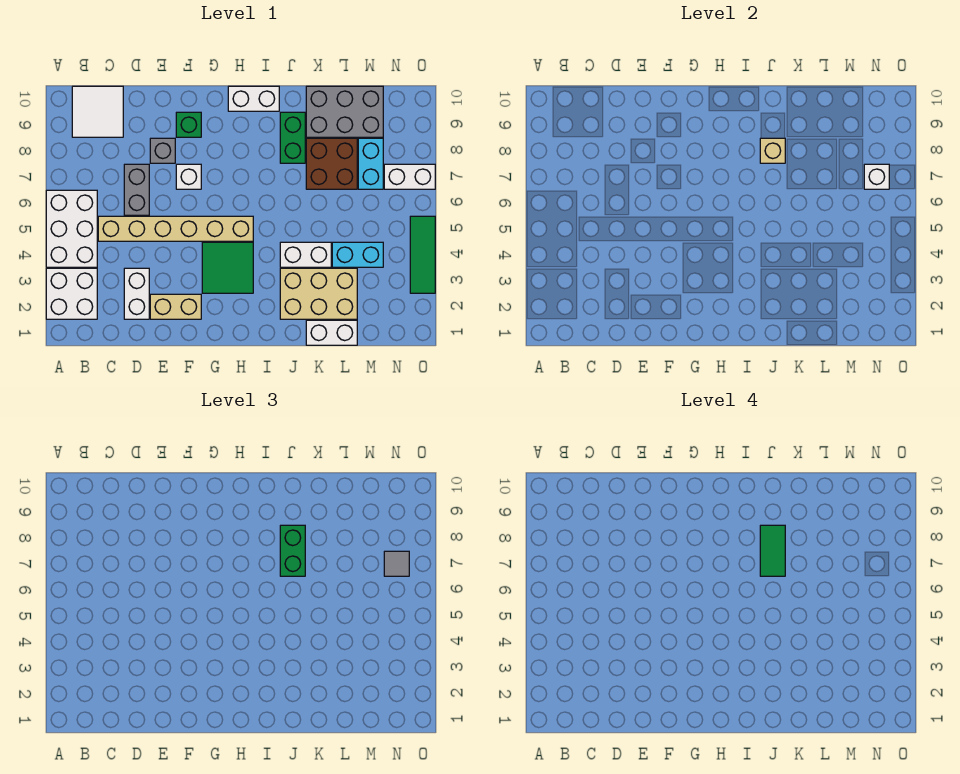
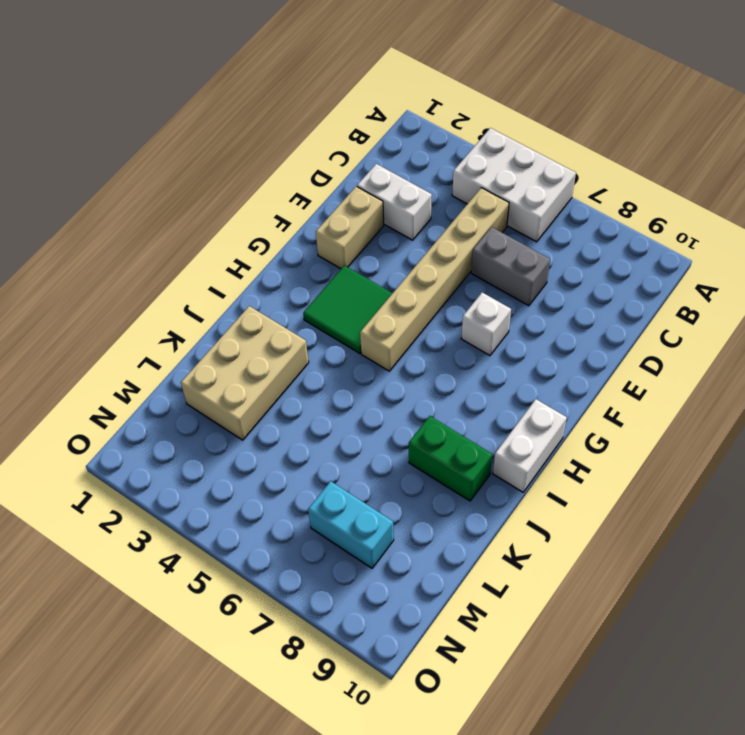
none -> white brick A2:B3 level 1
none -> white tile B9:C10 level 1
none -> grey brick E8 level 1

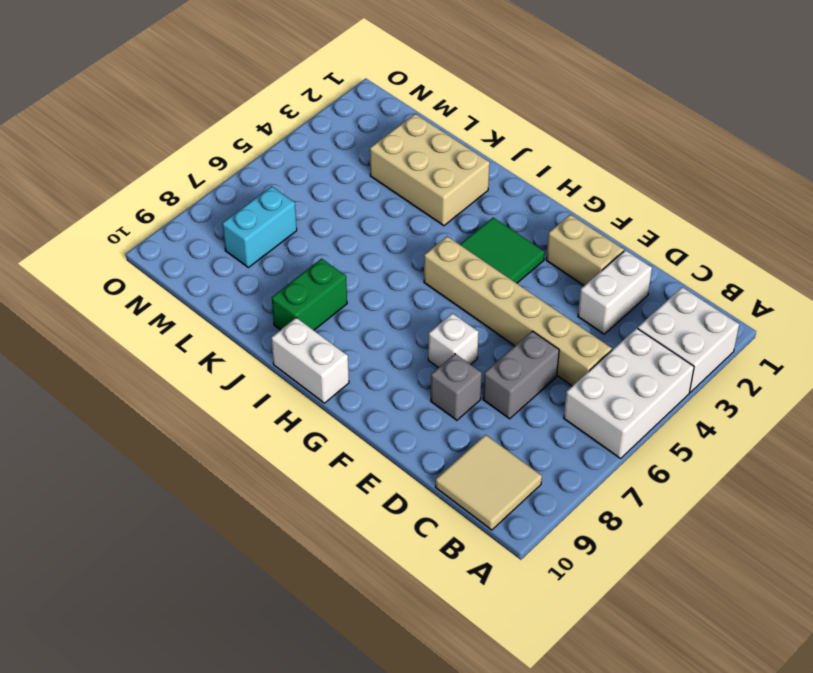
tan tile B9:C10 level 1 -> white tile B9:C10 level 1
none -> green brick F9 level 1
none -> white brick J4:K4 level 1
none -> white brick K1:L1 level 1

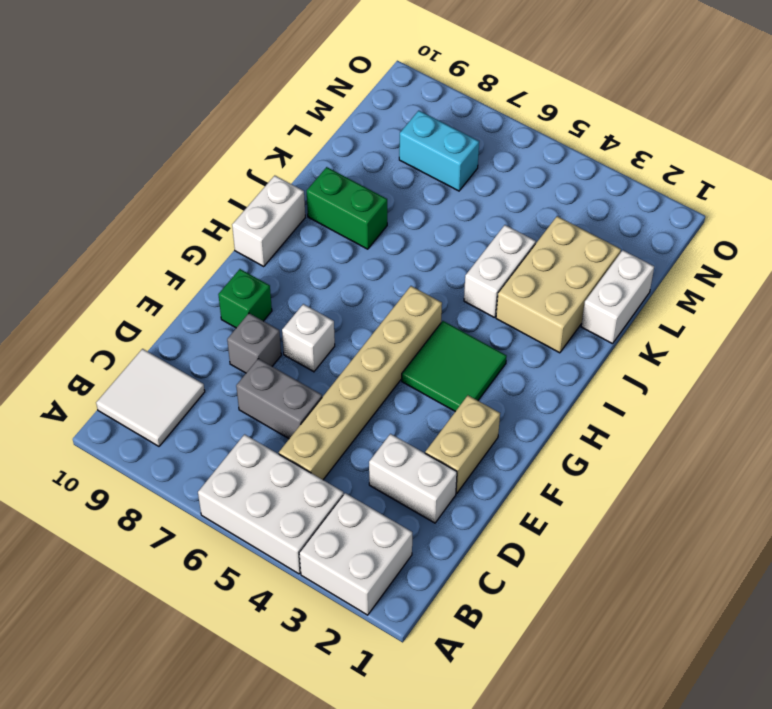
none -> brown brick K7:L8 level 1
none -> grey brick K9:M10 level 1
none -> cyan brick L4:M4 level 1

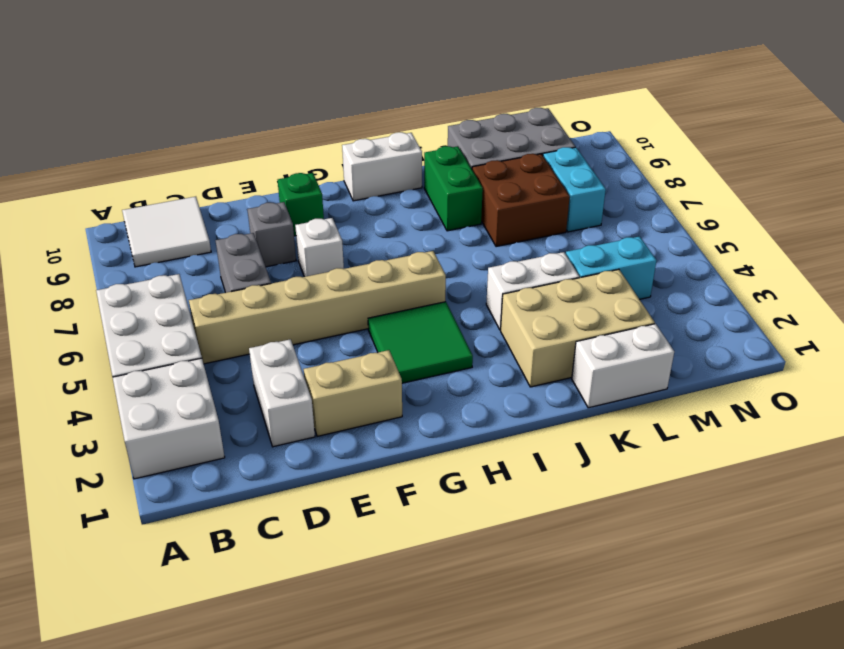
none -> white brick N7:O7 level 1
none -> green tile O3:O5 level 1
none -> tan brick J8 level 2

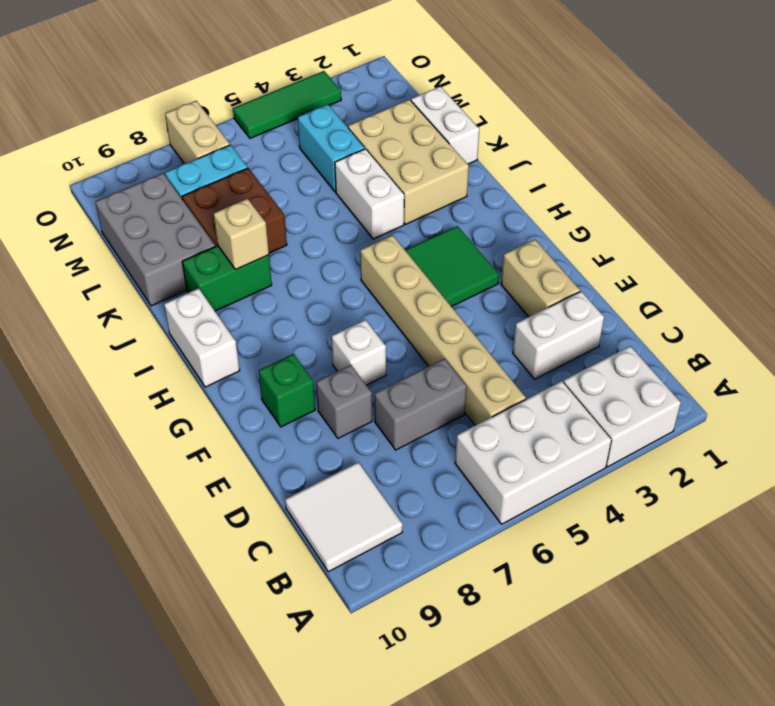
tan brick N7:O7 level 1 -> white brick N7:O7 level 1
none -> white brick N7 level 2
none -> green brick J7:J8 level 3
none -> grey tile N7 level 3

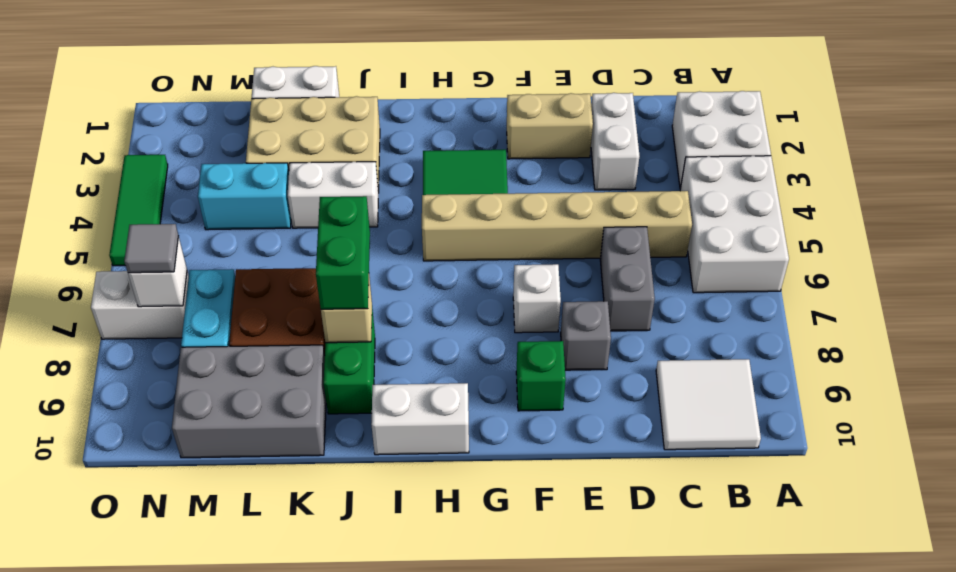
none -> green tile J7:J8 level 4

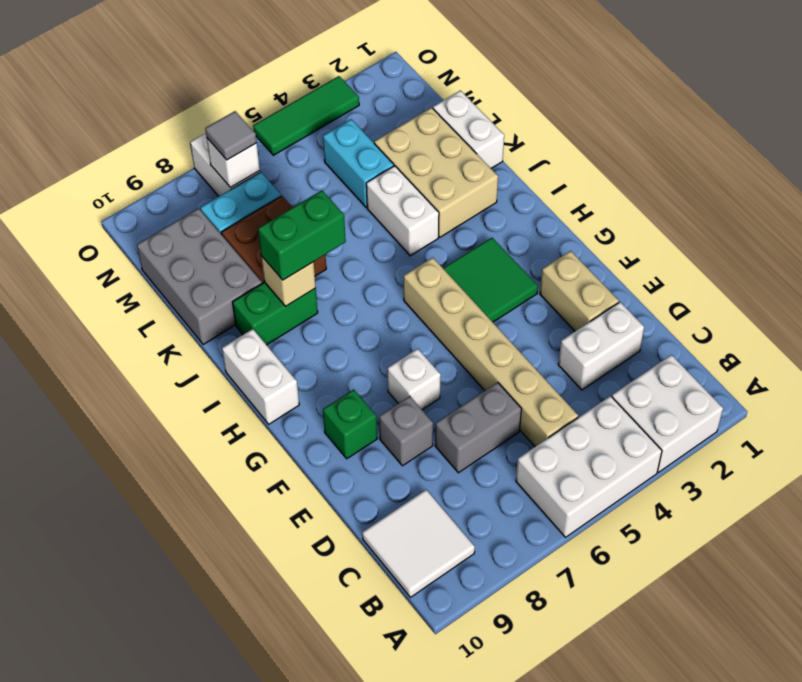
none -> green tile J7:J8 level 4

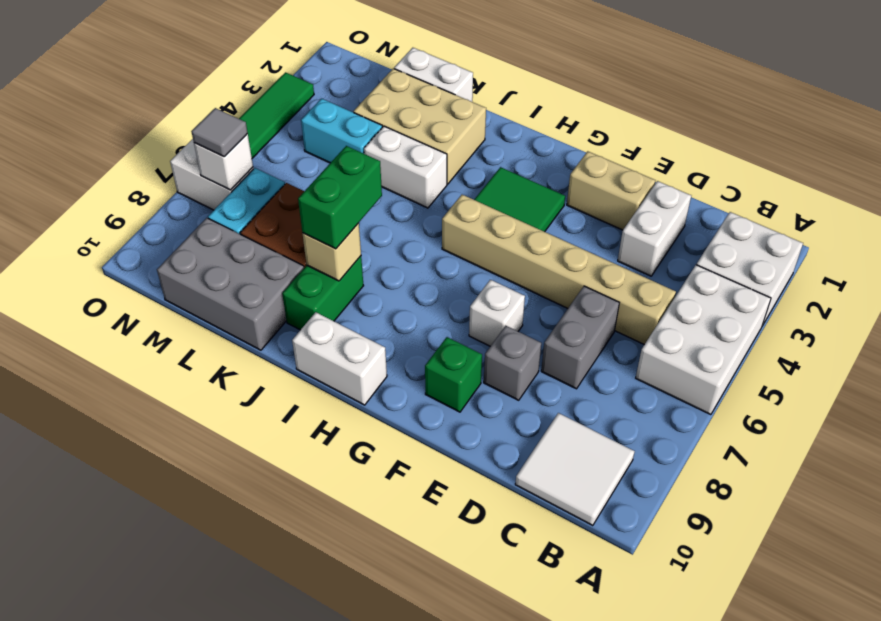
none -> green tile J7:J8 level 4

